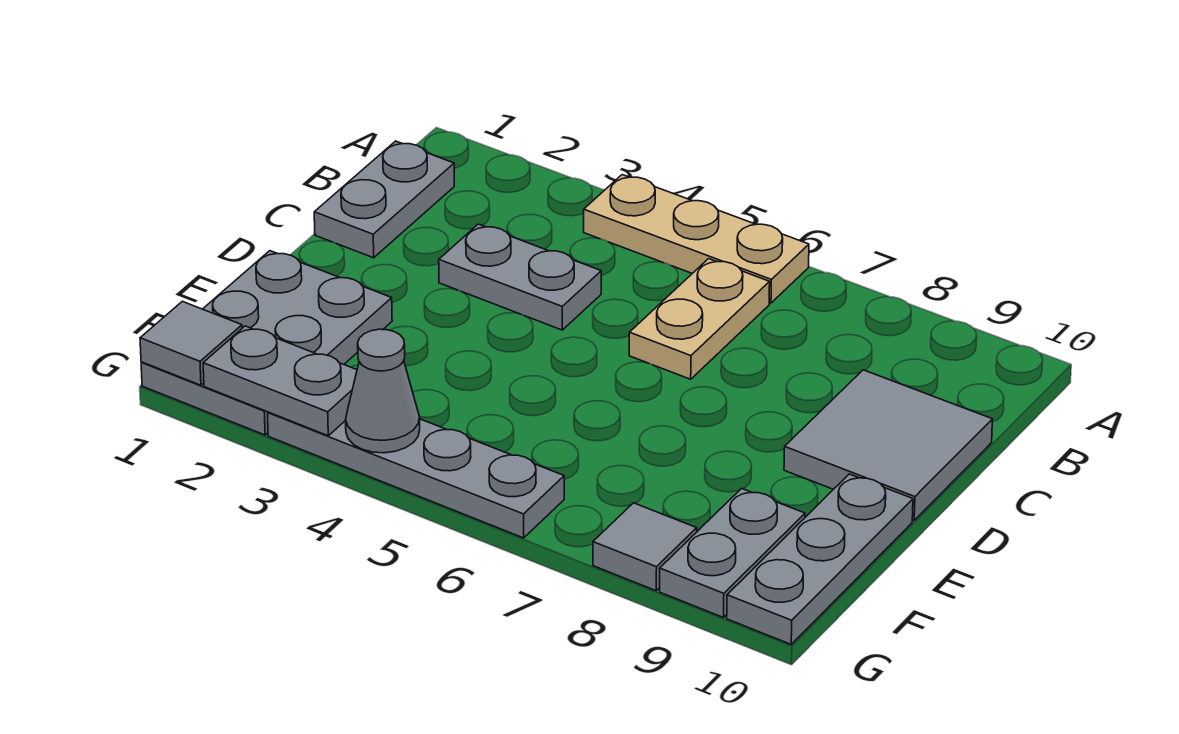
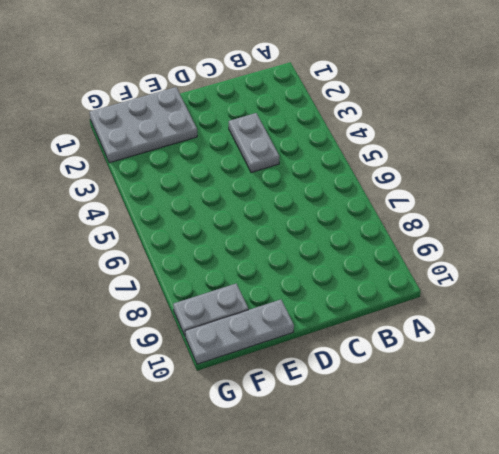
none -> tan plate A4:A6 level 1
none -> grey plate B1:C1 level 1
none -> tan plate B6:C6 level 1

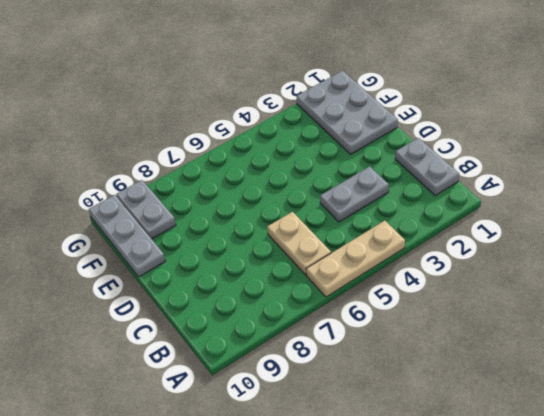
none -> grey tile C9:D10 level 1
none -> grey plate G3:G6 level 1
none -> grey tile G8 level 1

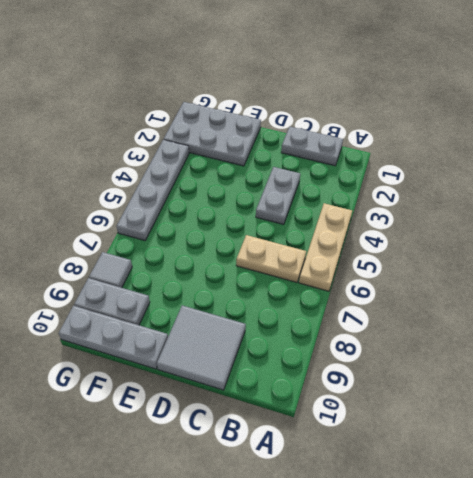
none -> grey tile G1 level 2
none -> grey plate G2:G3 level 2
none -> grey cone G4 level 2

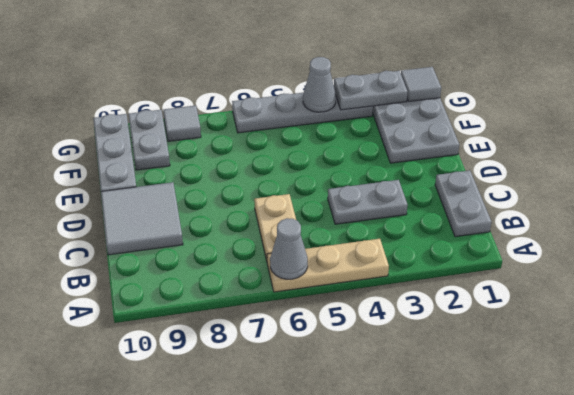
grey cone A6 level 2 -> none

